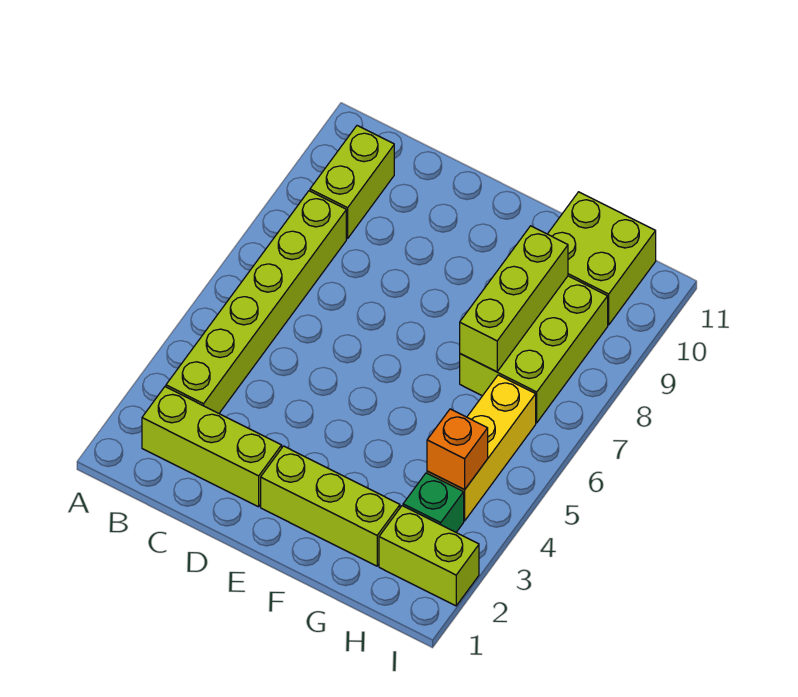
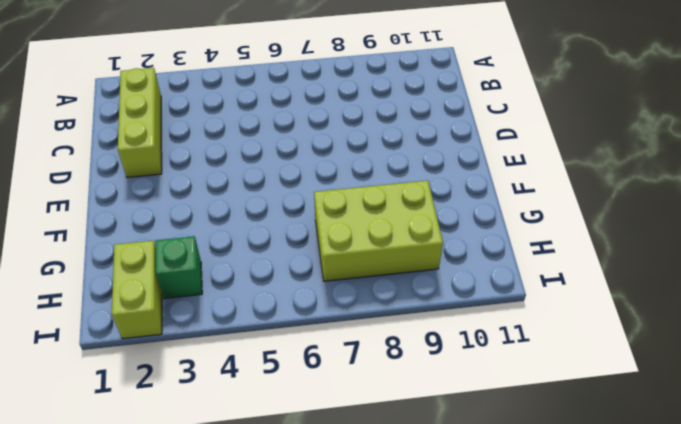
none -> lime brick B3:B8 level 1
none -> lime brick B9:B10 level 1

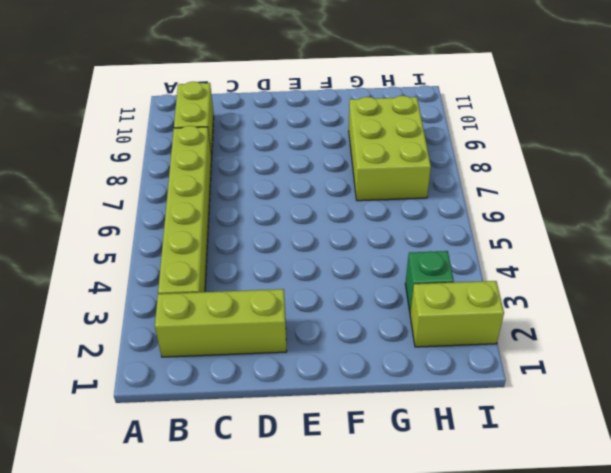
none -> lime brick E2:G2 level 1
none -> lime brick G10:H11 level 1

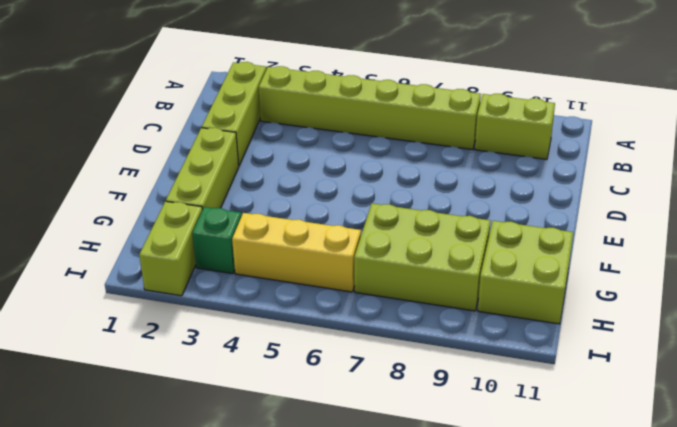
none -> lime brick G7:G9 level 2
none -> orange brick H4 level 2

